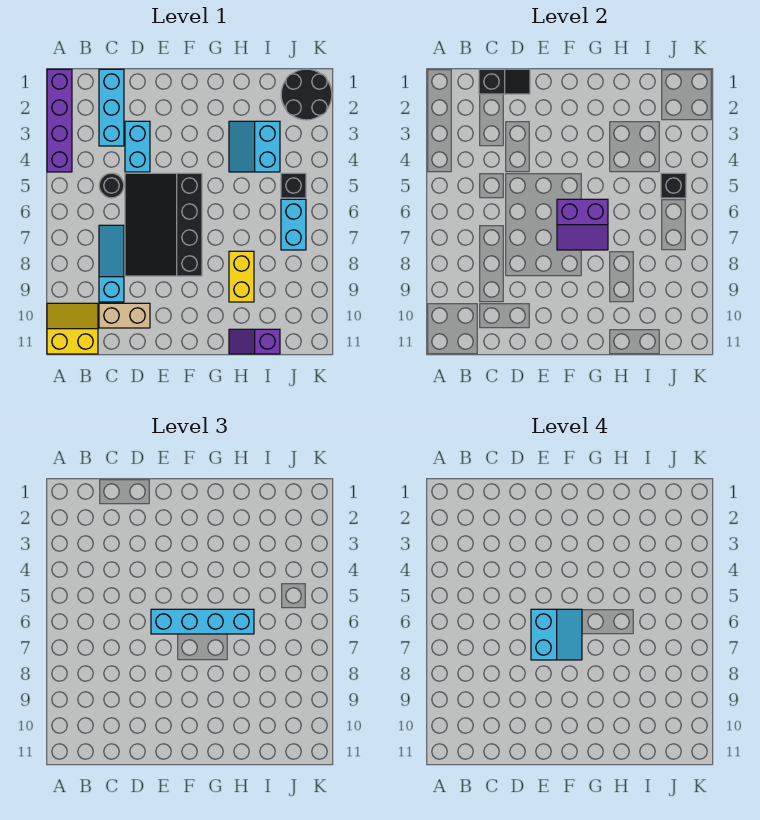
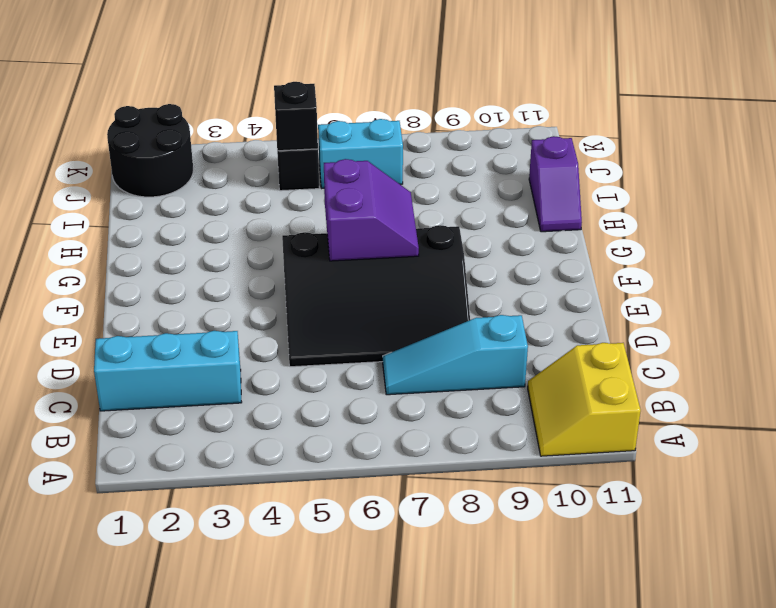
none -> purple brick A1:A4 level 1
none -> black round brick C5 level 1
none -> tan brick C10:D10 level 1

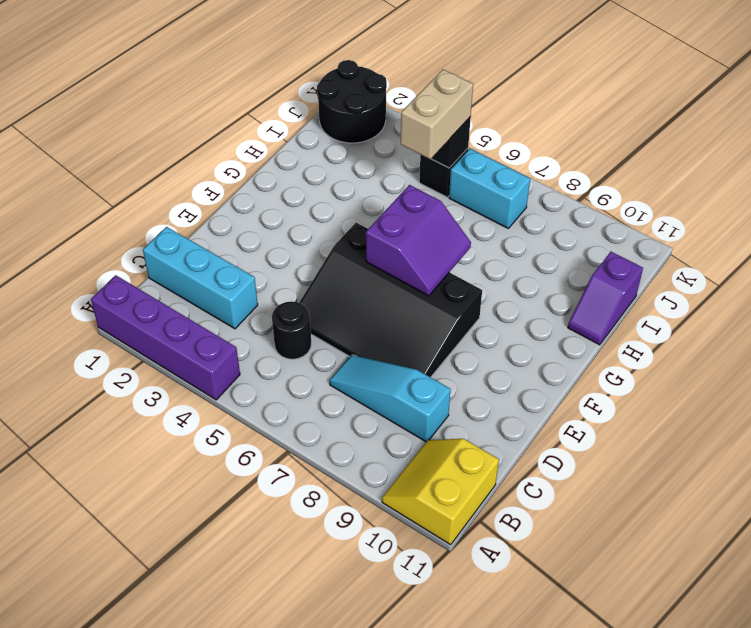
tan brick I5:J5 level 3 -> tan brick C10:D10 level 1
none -> cyan brick D3:D4 level 1
none -> cyan slope H3:I4 level 1 top I
none -> yellow brick H8:H9 level 1

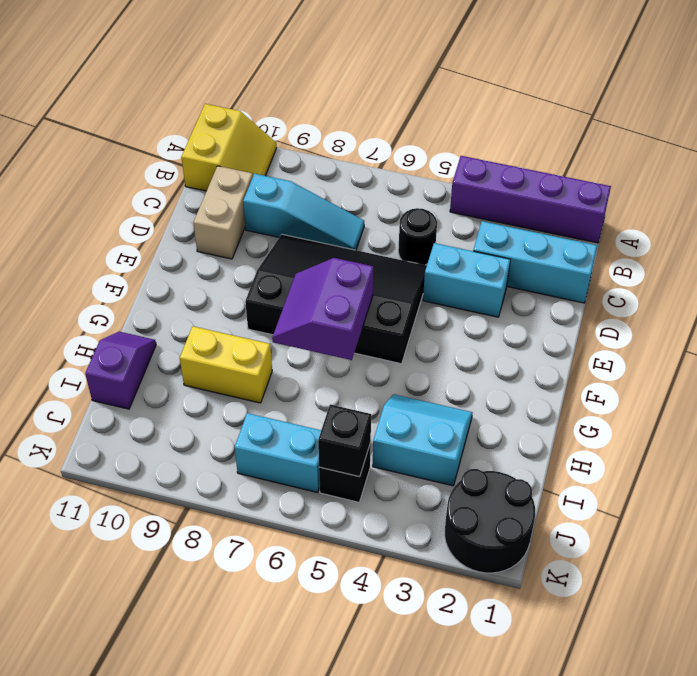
none -> black slope C1:D1 level 2 top C
none -> cyan brick E6:H6 level 3
none -> cyan slope E6:F7 level 4 top E

